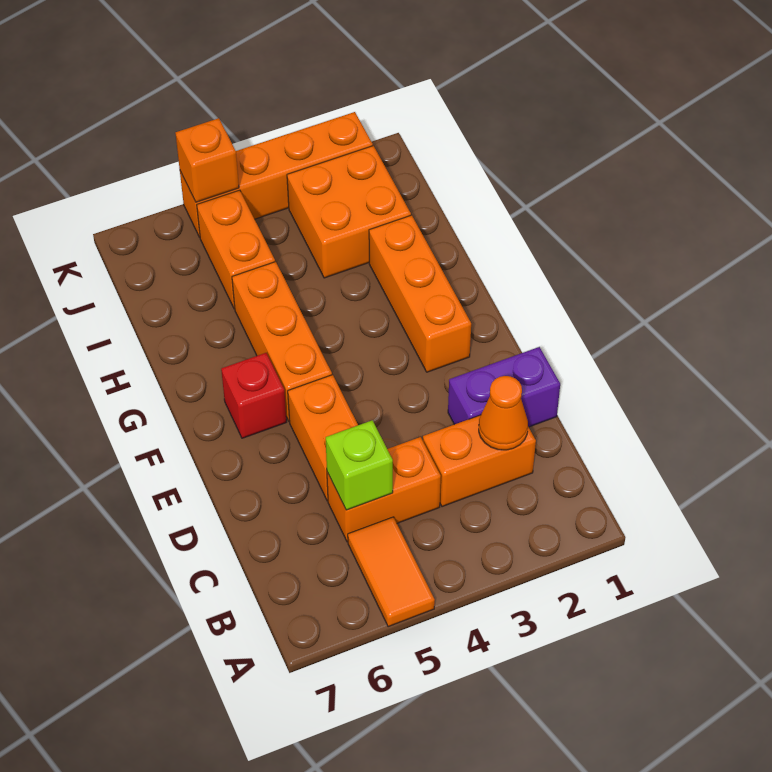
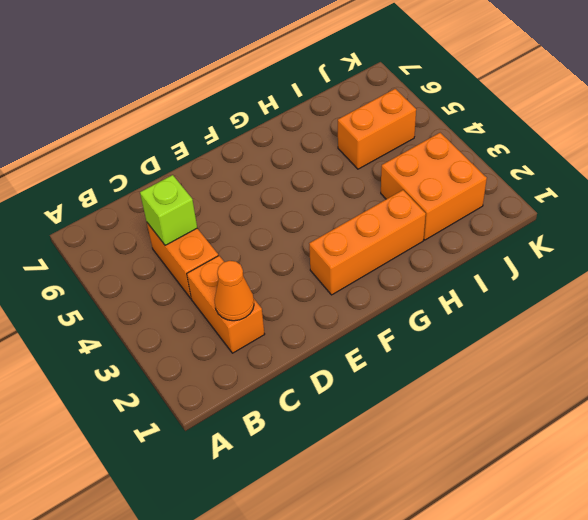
none -> orange tile A5:B5 level 1
none -> purple brick D1:D2 level 1
none -> orange brick D5:E5 level 1

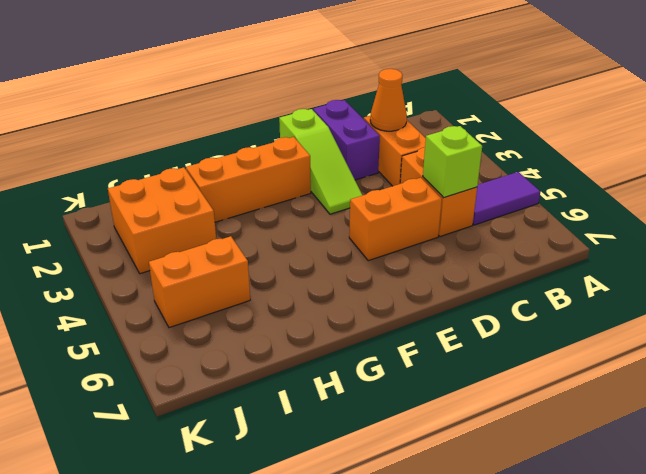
purple tile A5:B5 level 1 -> orange tile A5:B5 level 1
lime slope E1:E3 level 1 top 1 -> none
none -> orange brick F5:H5 level 1
none -> red brick F6 level 1
none -> orange brick K2:K5 level 1

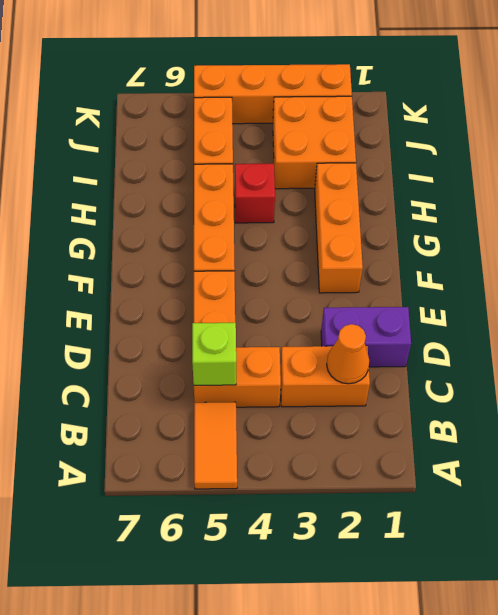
red brick H4 level 1 -> red brick F6 level 1
none -> orange brick K5 level 2

